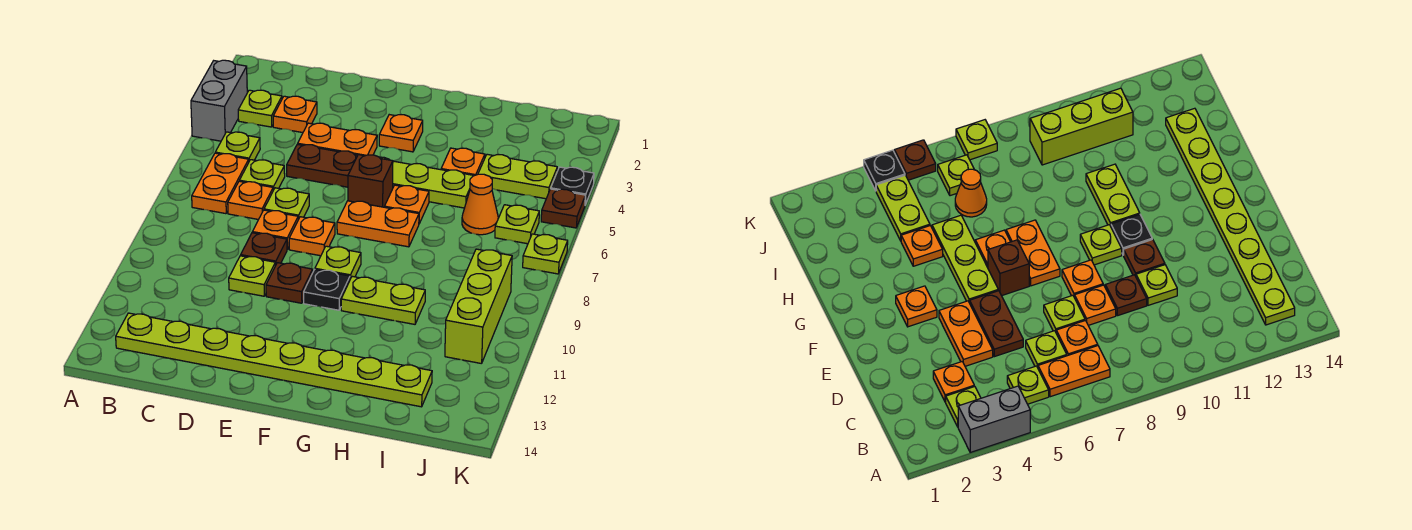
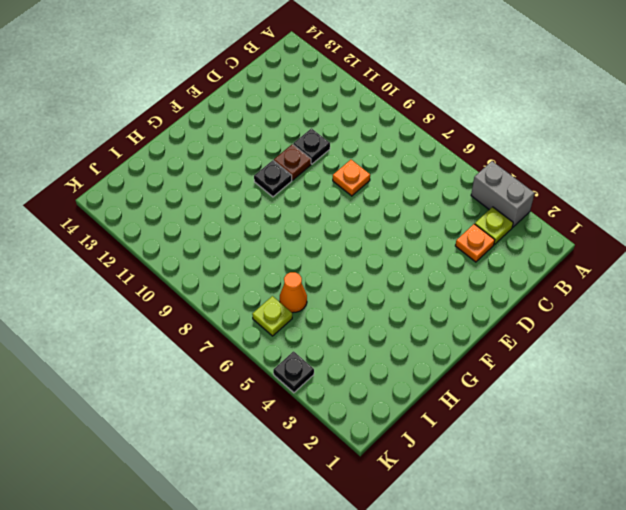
black plate D10 level 1 -> lime plate D10 level 1
none -> lime plate B5 level 1
none -> orange plate B6:B7 level 1
none -> lime plate B13:I13 level 1
none -> lime plate C6 level 1

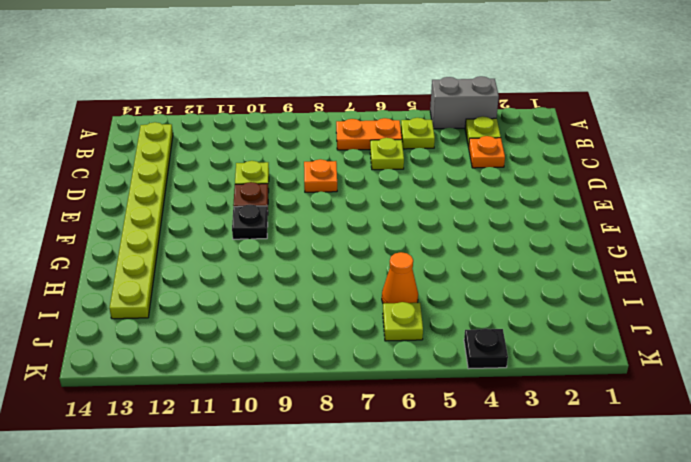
none -> orange plate C7 level 1
none -> orange plate D4:E4 level 1
none -> brown plate D5:E5 level 1
none -> lime plate D7 level 1

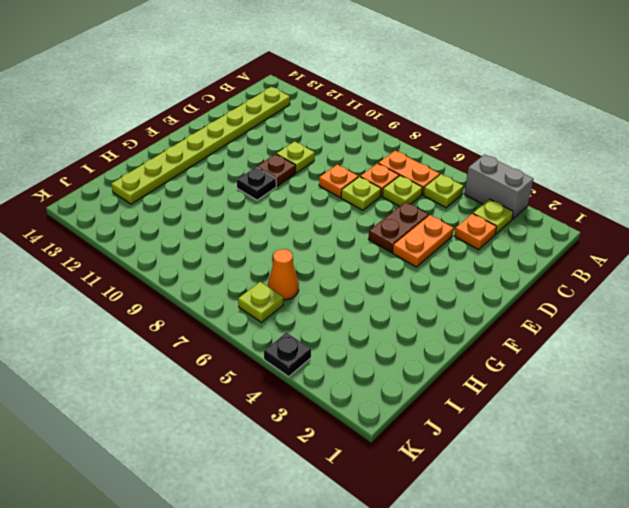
none -> brown plate D9 level 1
none -> orange plate E8 level 1
none -> orange plate F3 level 1
none -> lime plate F5:H5 level 1

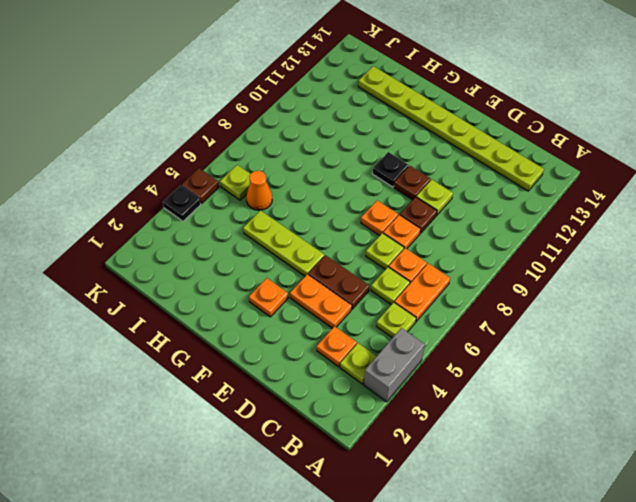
none -> brown brick F6 level 1
none -> orange plate F7:G7 level 1
none -> lime plate F9 level 1
none -> orange plate G6 level 1

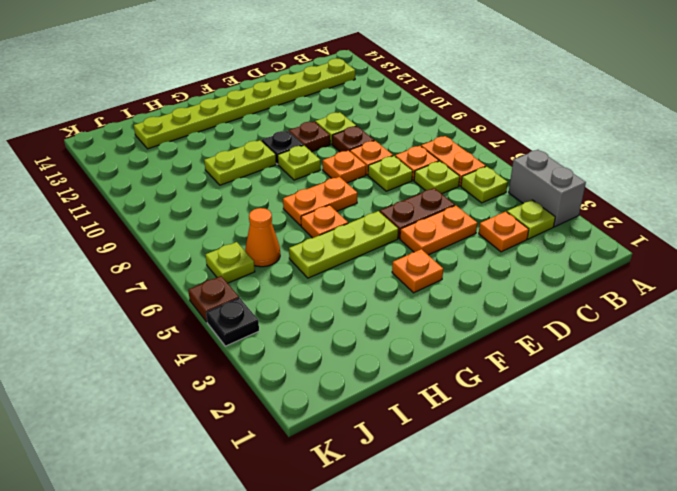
none -> brown brick F6 level 1
none -> orange plate H4 level 1
none -> lime plate I4:J4 level 1
none -> lime brick J9:J11 level 1

